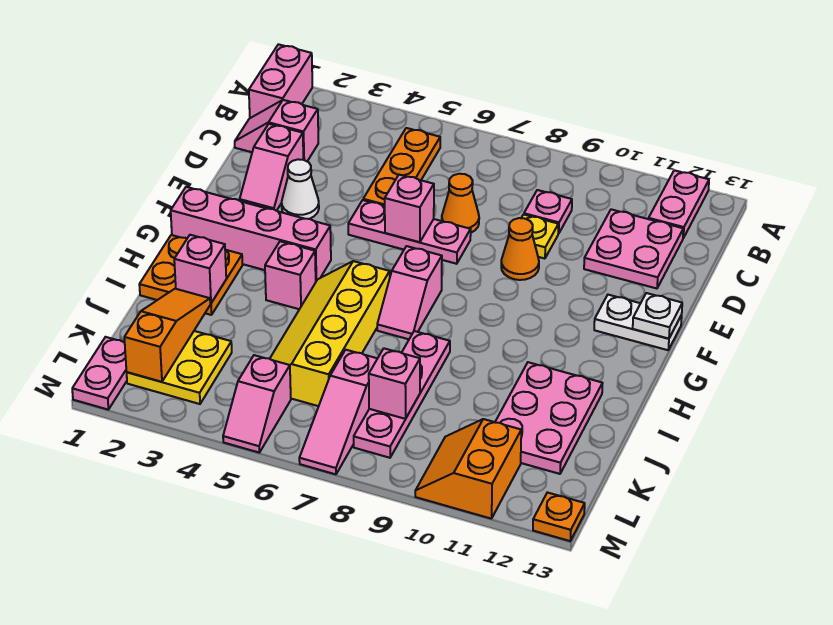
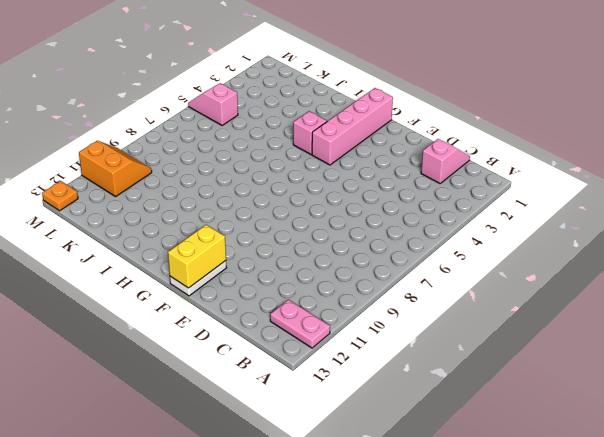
yellow brick F12:F13 level 2 -> white plate F13 level 2
none -> pink brick A1:B1 level 1
none -> orange plate B5:D5 level 1
none -> pink plate C9 level 1
none -> pink plate C11:D12 level 1

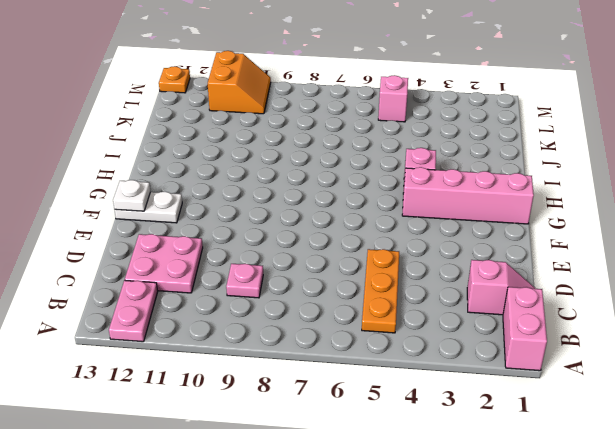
none -> pink slope D2:E2 level 1 top D
none -> orange cone D7 level 1
none -> yellow plate D9 level 1
none -> white cone E3 level 1

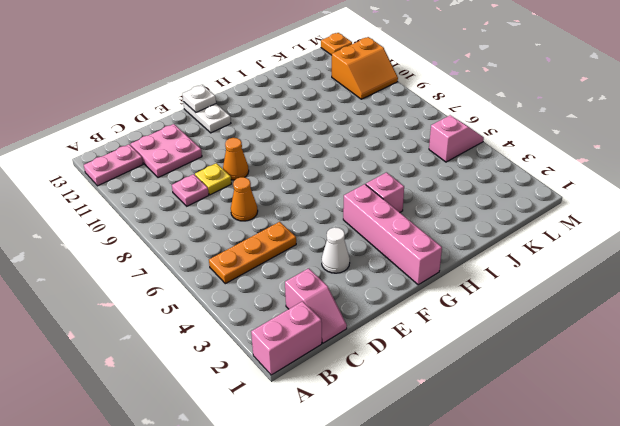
none -> pink slope D2:E2 level 1 top D
none -> pink plate E5:E7 level 1
none -> pink slope G7:H7 level 1 top G
none -> orange plate H1:I2 level 1

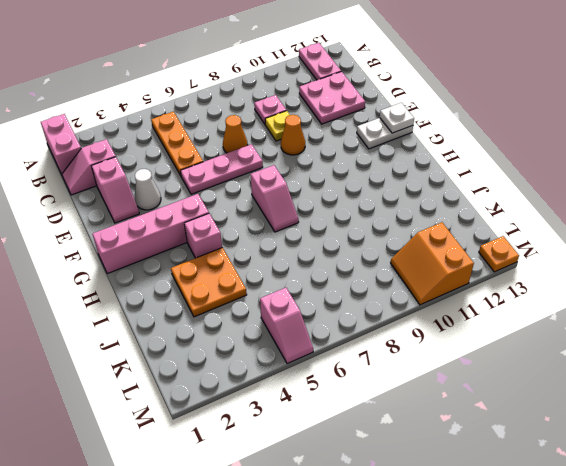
orange plate I3:J4 level 1 -> orange plate H1:I2 level 1
none -> yellow slope H5:K6 level 1 top 6
none -> pink plate I8:L8 level 1
none -> pink plate I11:K12 level 1
none -> yellow plate K2:L3 level 1

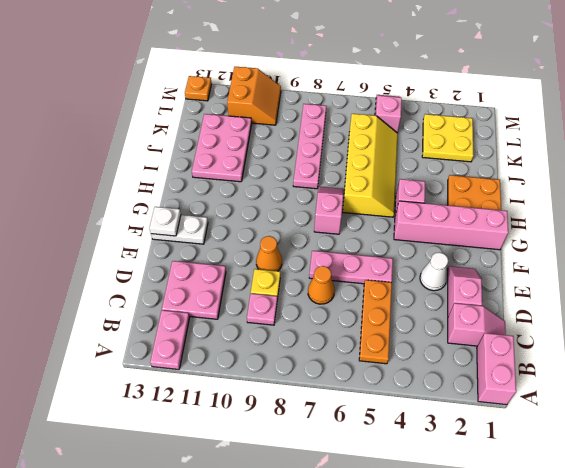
none -> pink slope K7:M7 level 1 top K
none -> pink plate L1:M1 level 1
none -> pink brick E6 level 2
none -> pink brick I2 level 2

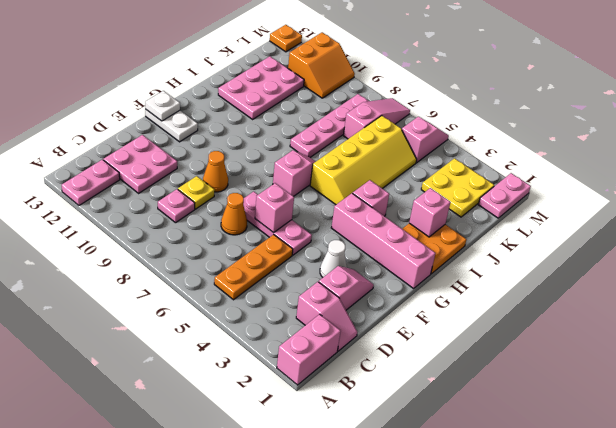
none -> orange slope J2:L2 level 2 top L
none -> pink brick K8 level 2

